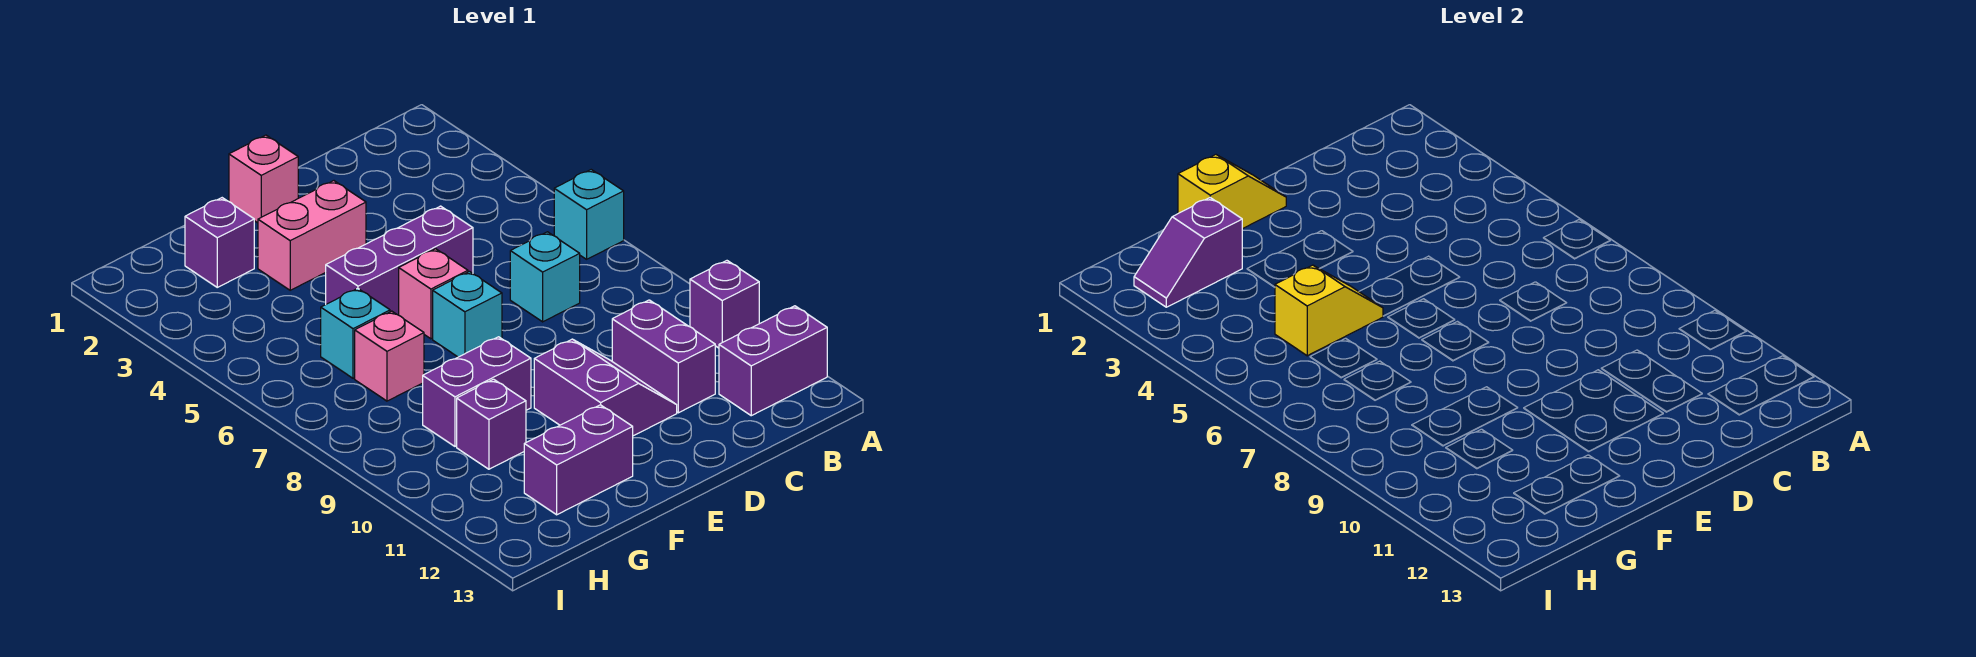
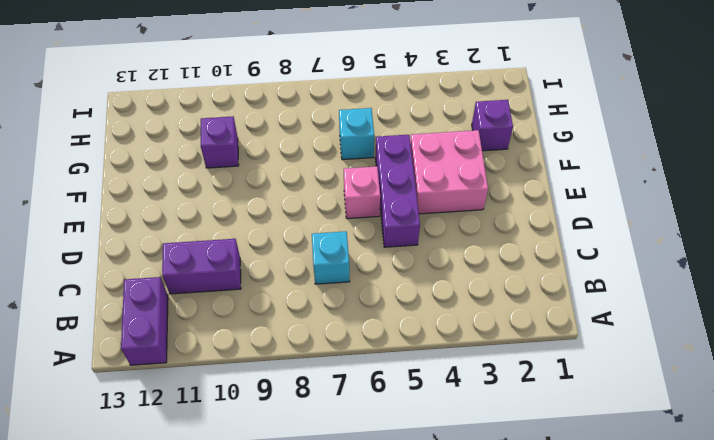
pink brick E3:F4 level 1 -> pink brick E3:F3 level 1
none -> cyan brick A6 level 1
none -> purple brick A10 level 1
none -> purple slope D10:E11 level 1 top E

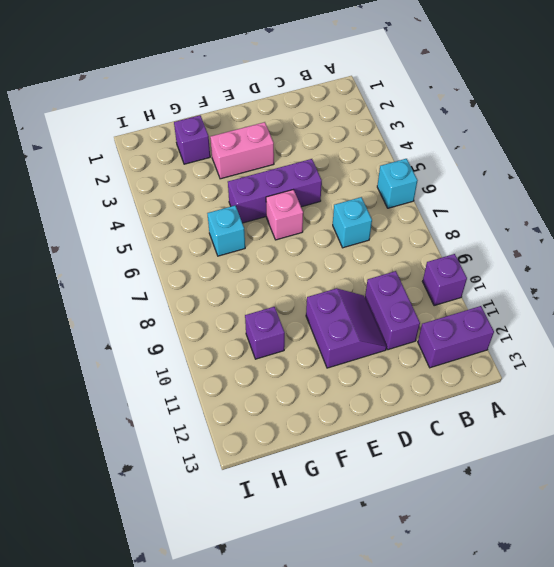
none -> pink brick E1 level 1
none -> cyan brick E7 level 1
none -> purple brick F9:G9 level 1

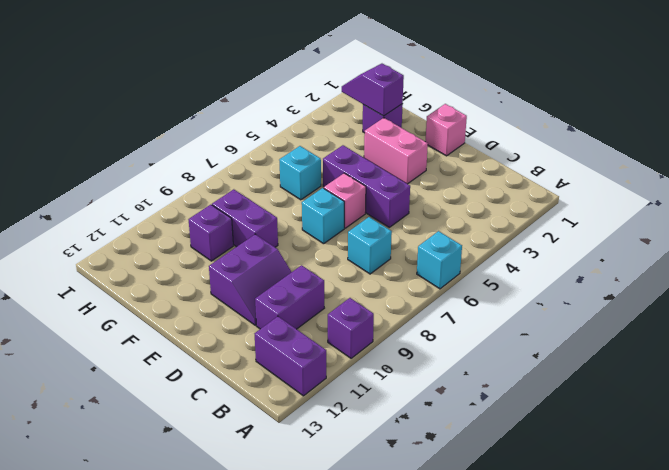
none -> purple brick F12:G12 level 1
none -> pink brick G7 level 1
none -> yellow slope E1:F1 level 2 top F

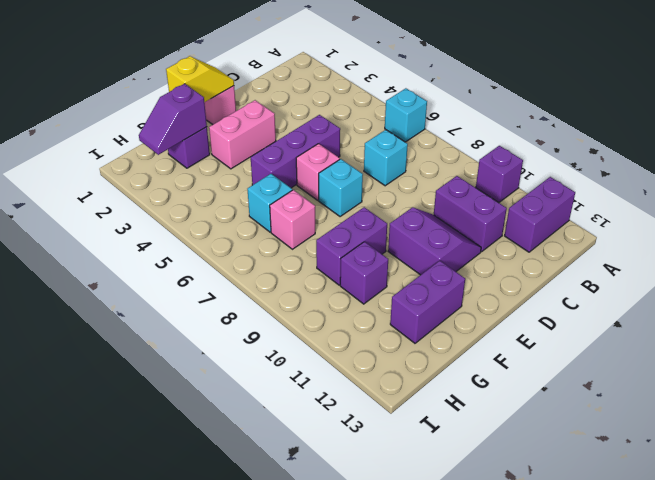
none -> yellow slope F5:G5 level 2 top G

